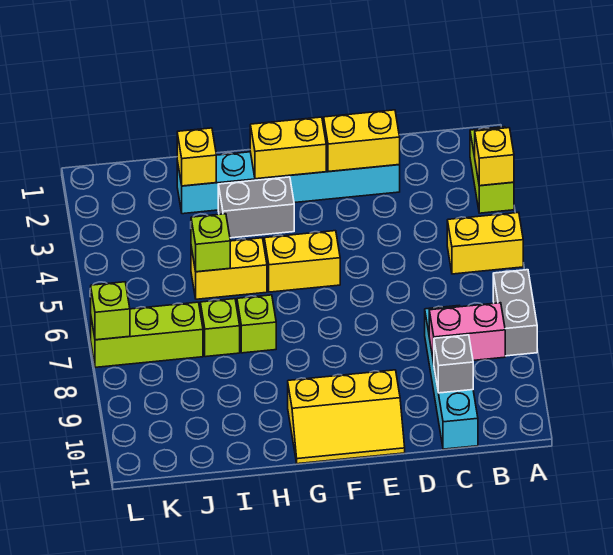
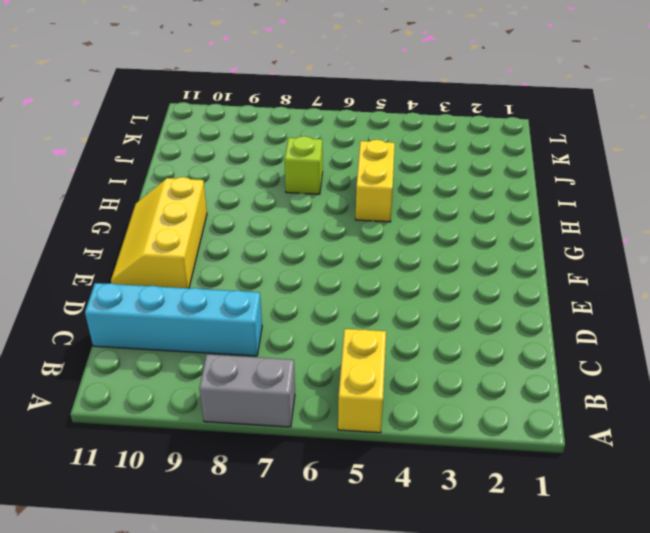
none -> lime brick A2:A3 level 1
none -> cyan brick D2:I2 level 1
none -> yellow brick F5:G5 level 1

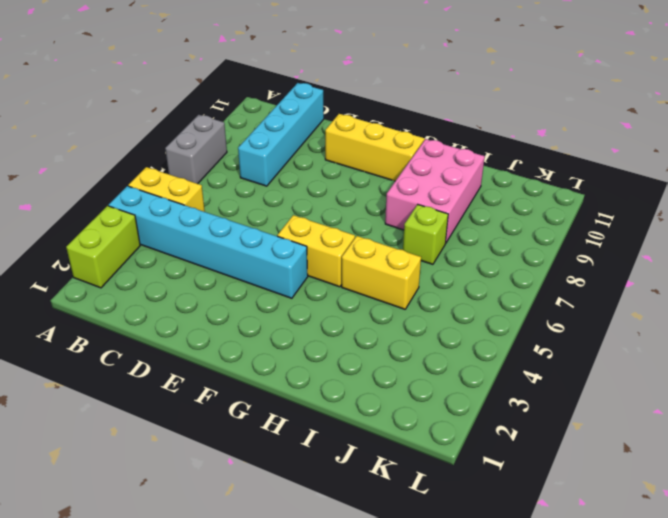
cyan brick A4:F4 level 1 -> cyan brick D2:I2 level 1
pink brick H8:I10 level 1 -> none
none -> grey brick G3:H3 level 1
none -> lime brick H7 level 1
none -> lime brick J7:L7 level 1

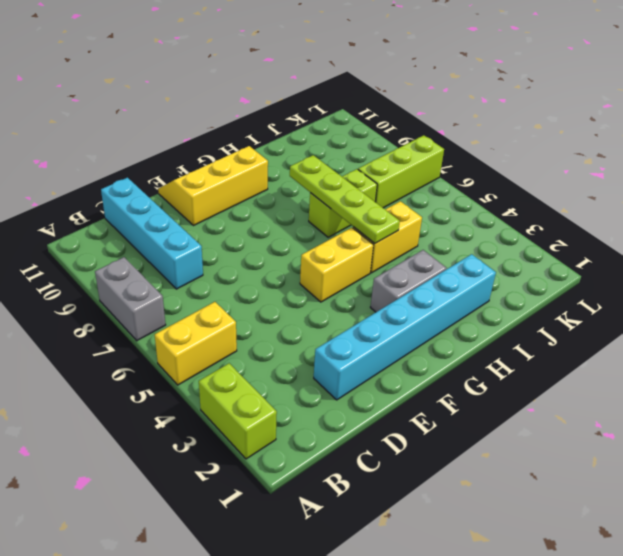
lime plate H5:H8 level 2 -> none
none -> yellow brick A3 level 2
none -> pink brick B9:C9 level 2
none -> grey brick C10 level 2

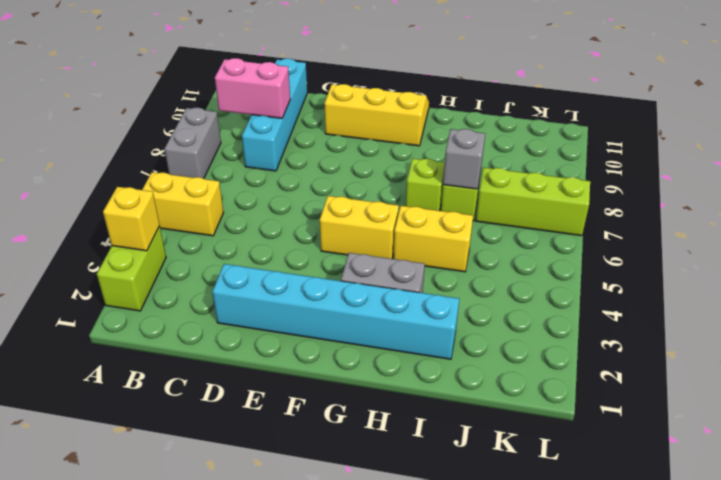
grey brick I7 level 2 -> grey brick C10 level 2
none -> yellow brick D2:E2 level 2
none -> yellow brick F2:G2 level 2
none -> yellow brick I2 level 2

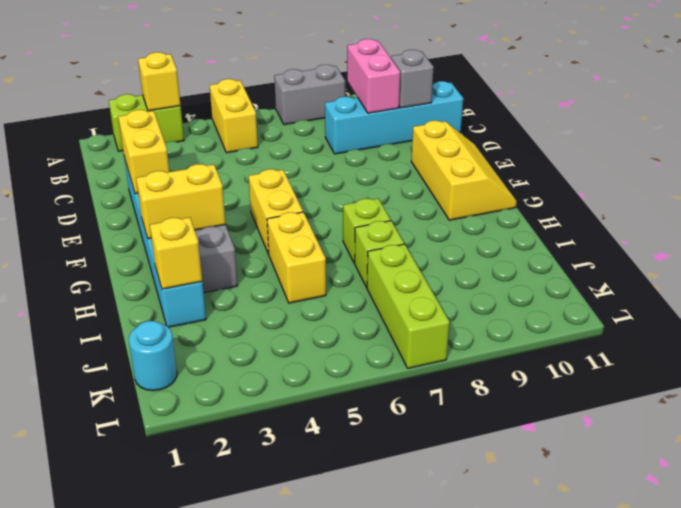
yellow brick G2:G3 level 2 -> yellow brick F2:G2 level 2
cyan round brick K1 level 1 -> none
none -> lime brick I5 level 2
none -> lime brick L7 level 2

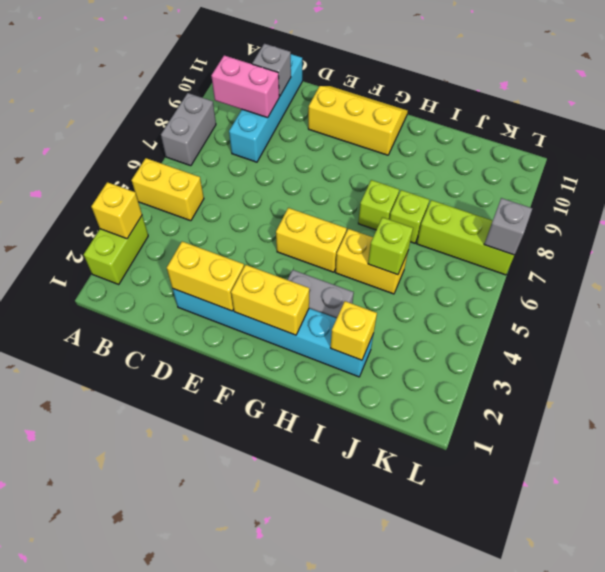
grey brick L7 level 2 -> lime brick L7 level 2

